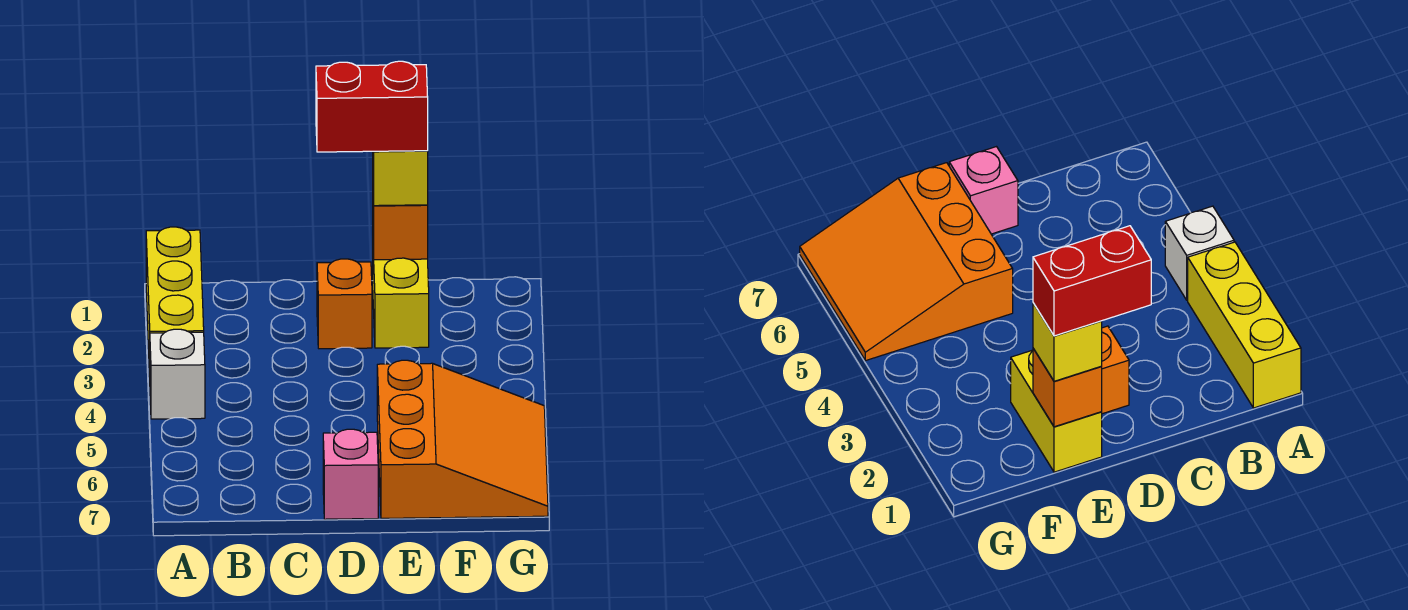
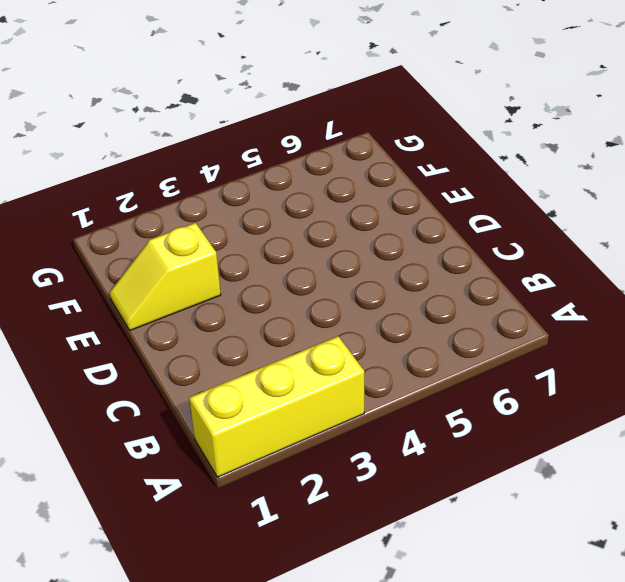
yellow slope E1:E2 level 1 top 2 -> yellow brick E1:E2 level 1
none -> white brick A4 level 1
none -> orange brick D2 level 1

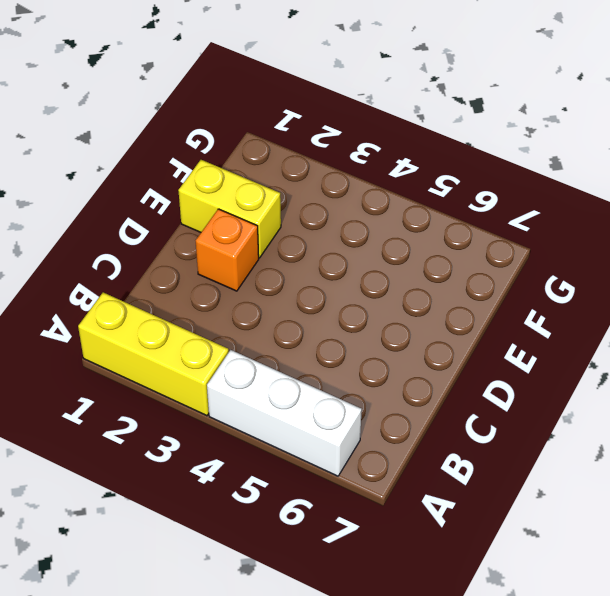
white brick A4:A6 level 1 -> white brick A4 level 1
none -> pink brick D7 level 1
none -> orange slope E5:G7 level 1 top E

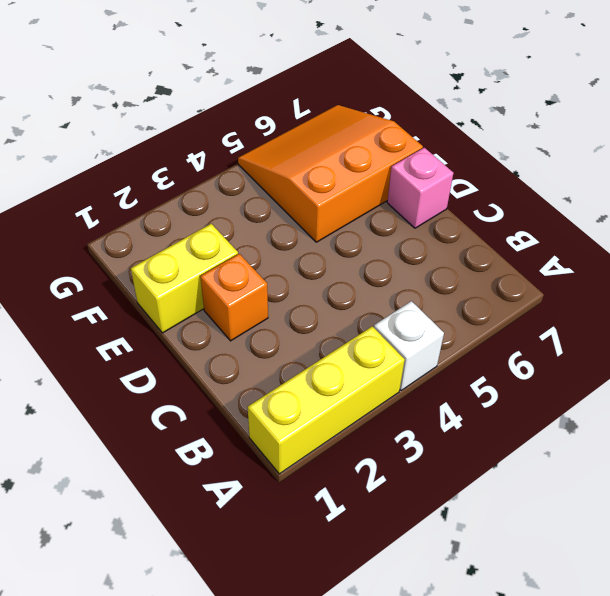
none -> orange brick E1 level 2
none -> yellow brick E1 level 3

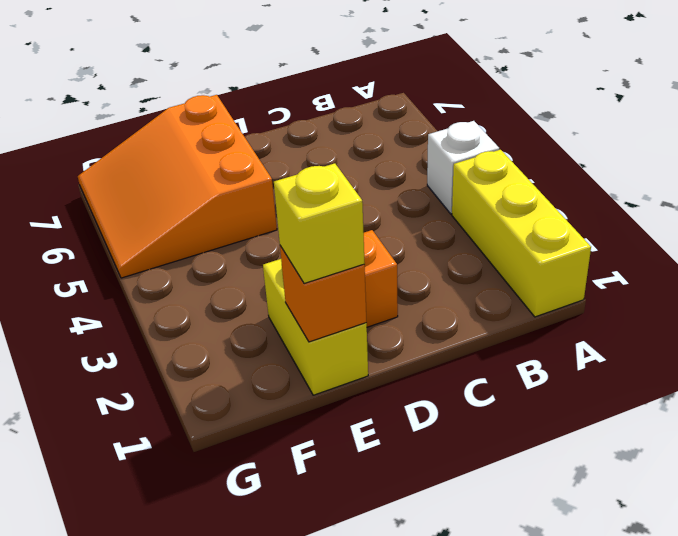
none -> pink brick D7 level 1
none -> red brick D1:E1 level 4

